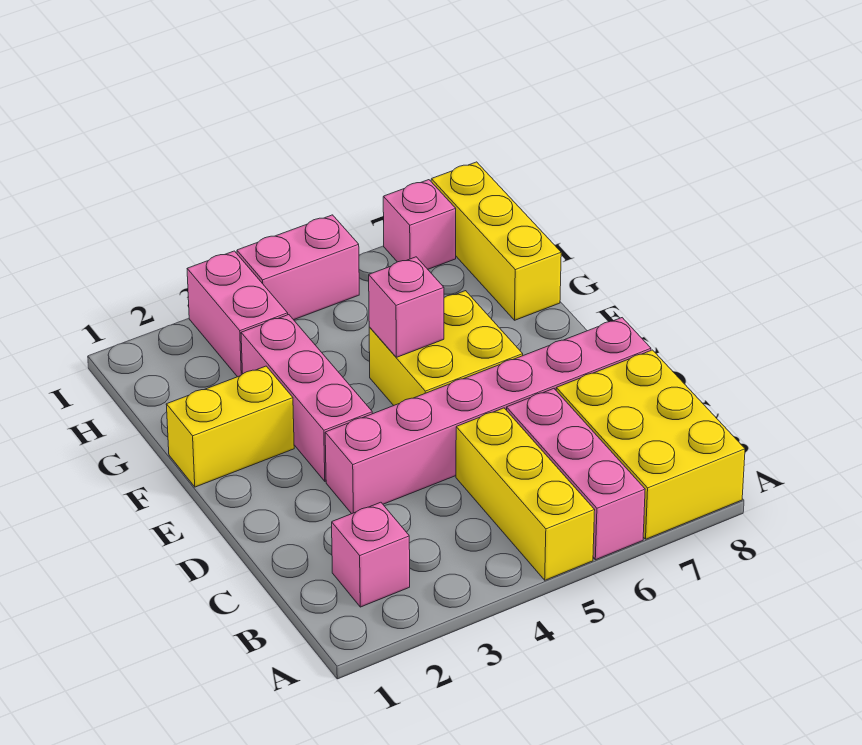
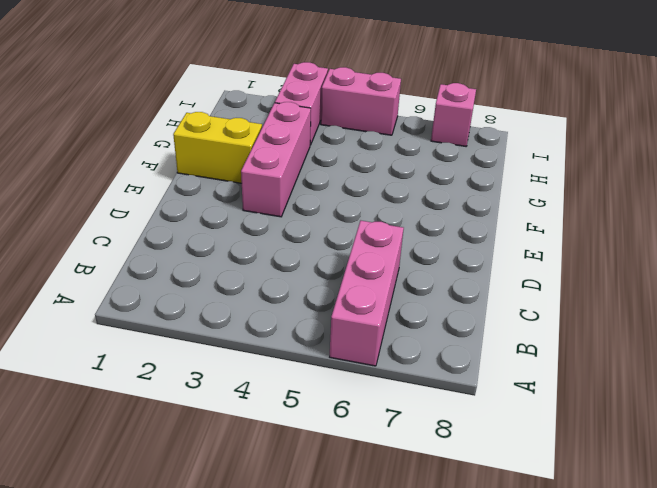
none -> yellow brick A5:C5 level 1
none -> yellow brick A7:C8 level 1
none -> pink brick B2 level 1

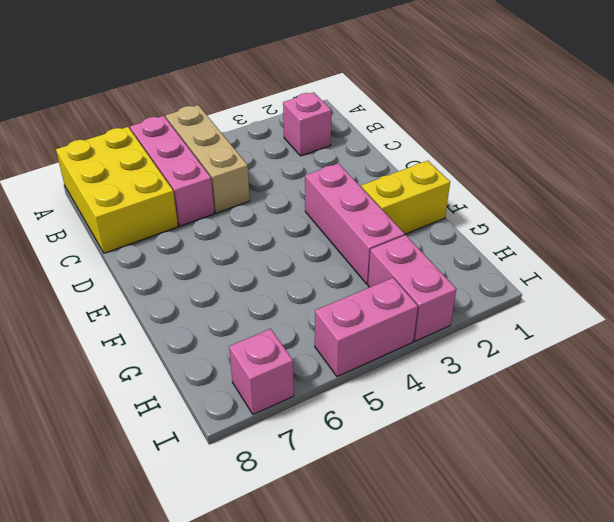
tan brick A5:C5 level 1 -> yellow brick A5:C5 level 1
none -> pink brick D3:D8 level 1
none -> yellow brick E5:F6 level 1
none -> yellow brick G8:I8 level 1

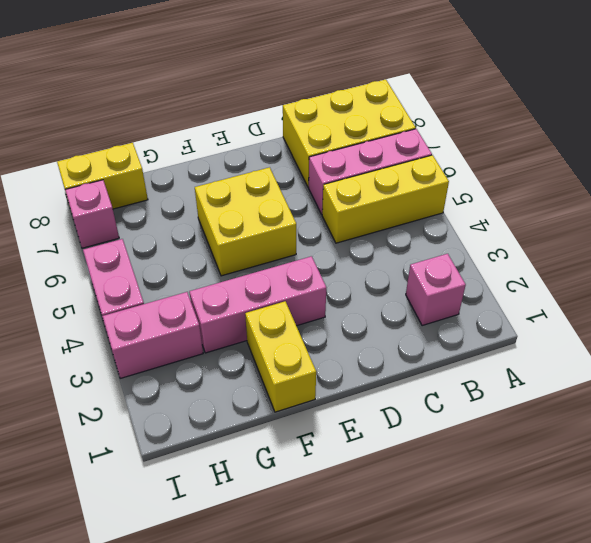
yellow brick H8:I8 level 1 -> yellow brick G8:I8 level 1
none -> pink brick D3:D8 level 1
none -> pink brick F5 level 2

